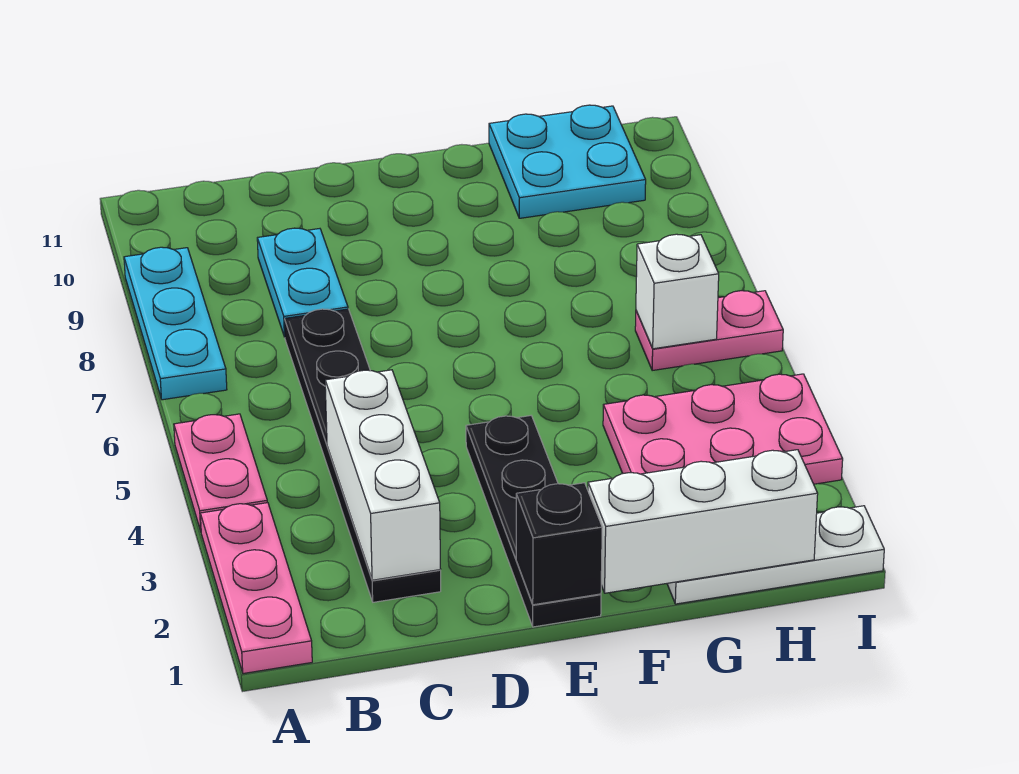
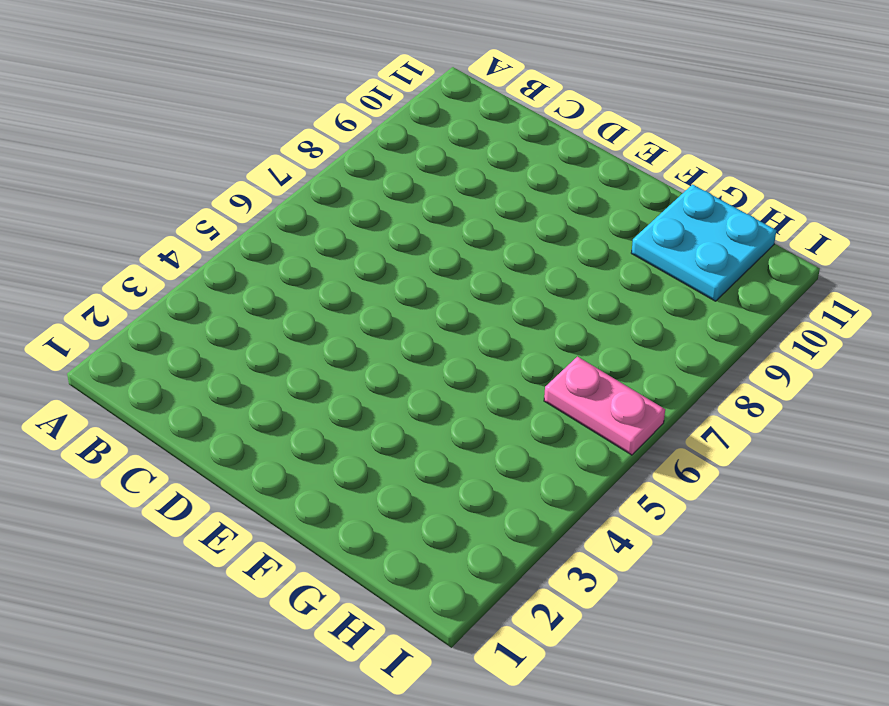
none -> pink plate A1:A3 level 1
none -> pink plate A4:A5 level 1
none -> cyan plate A7:A9 level 1

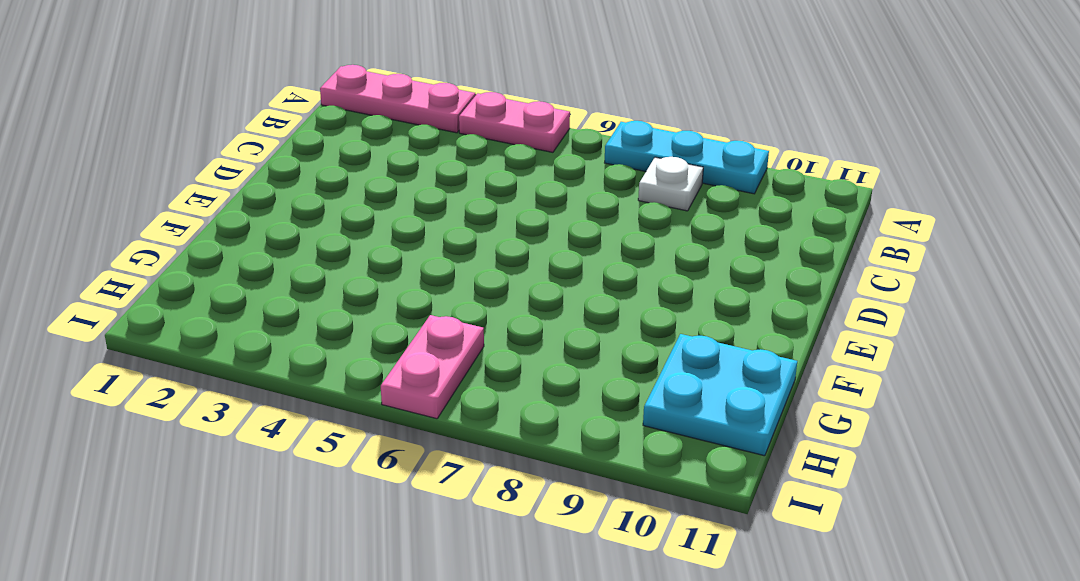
white plate B8 level 1 -> none
none -> black plate C2:C7 level 1
none -> cyan plate C8:C9 level 1
none -> black plate E1:E4 level 1

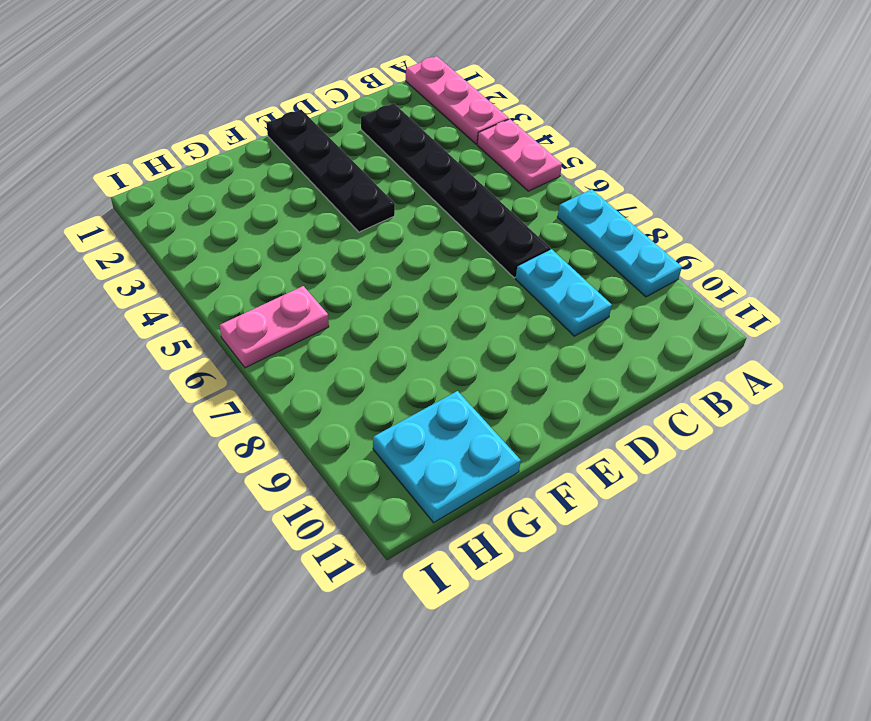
none -> white plate G1:I1 level 1
none -> pink plate G3:I4 level 1
none -> white brick C2:C4 level 2

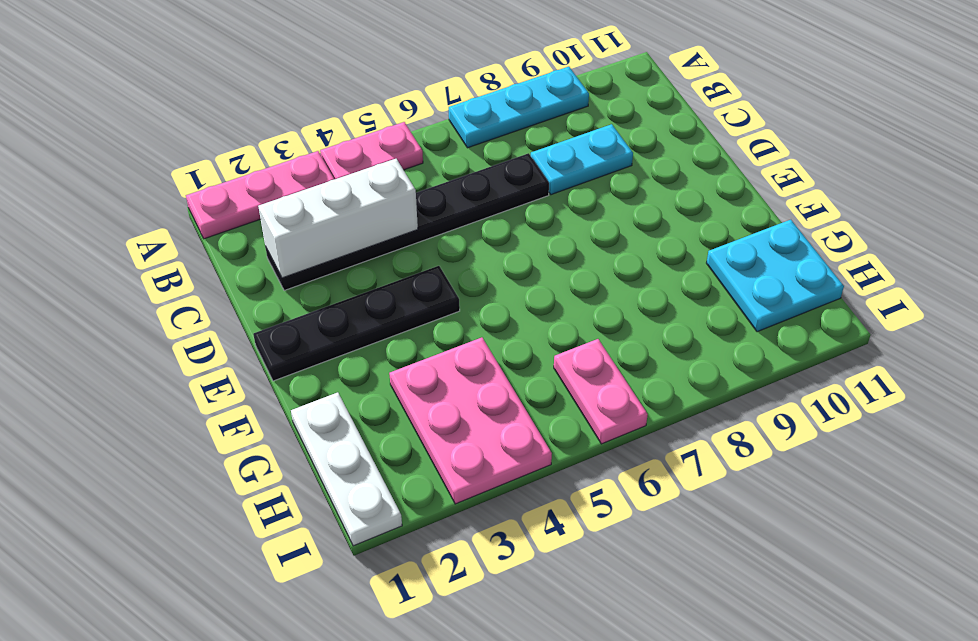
none -> black brick E1 level 2
none -> white brick F1:H1 level 2
none -> white brick H6 level 2

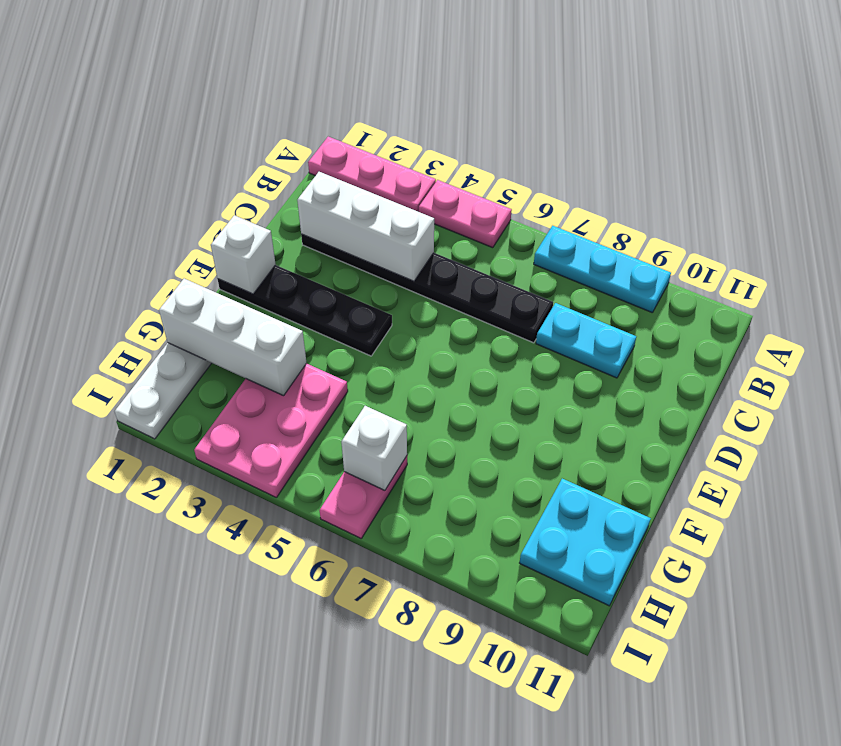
white brick E1 level 2 -> black brick E1 level 2
white brick G1:G3 level 2 -> white brick F1:H1 level 2

